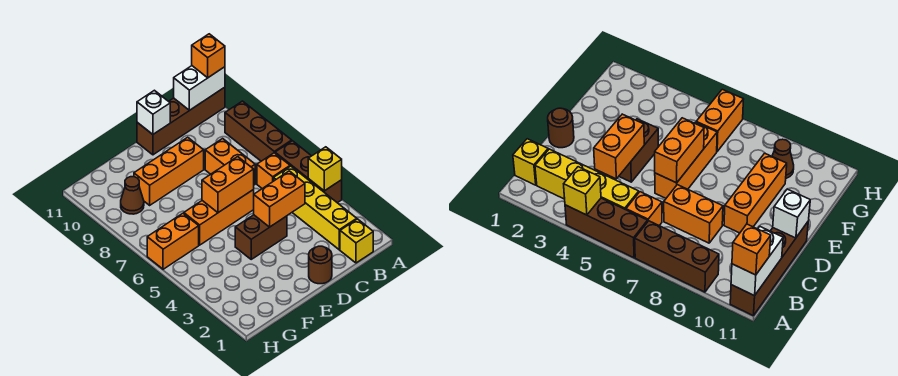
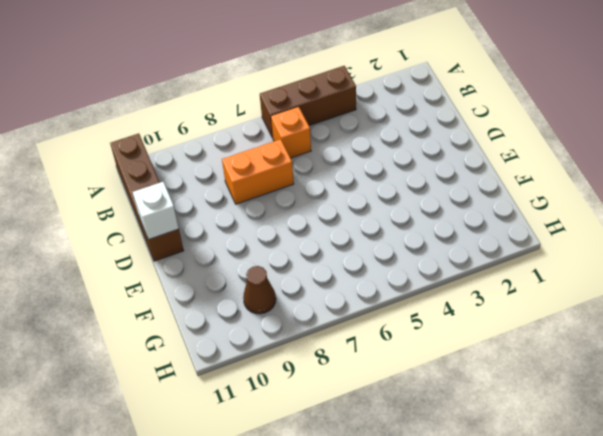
none -> brown brick A7:A9 level 1
none -> yellow brick B1 level 1
none -> yellow brick B2:B5 level 1

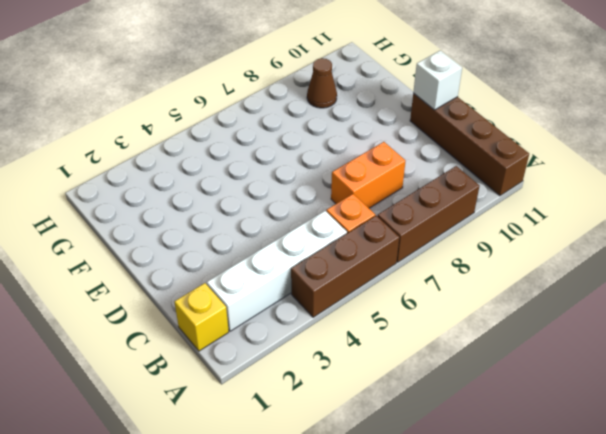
white brick B2:B5 level 1 -> yellow brick B2:B5 level 1
none -> brown round brick D1 level 1
none -> brown brick D4:E4 level 1
none -> orange brick D6:F6 level 1

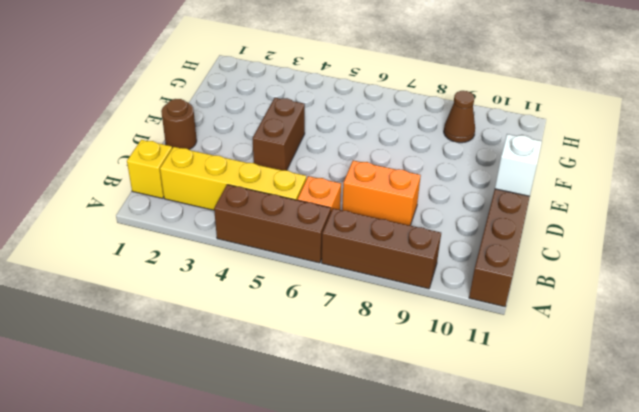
none -> orange brick D6:F6 level 1
none -> orange brick D9:F9 level 1
none -> orange brick G6:H6 level 1

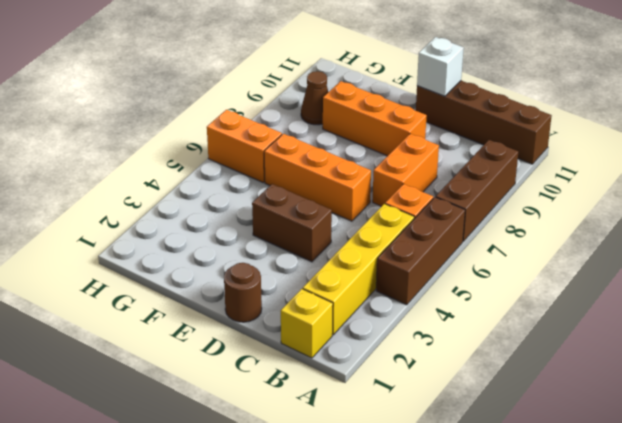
none -> yellow brick A4 level 2
none -> white brick A11:B11 level 2
none -> orange brick C4:D4 level 2

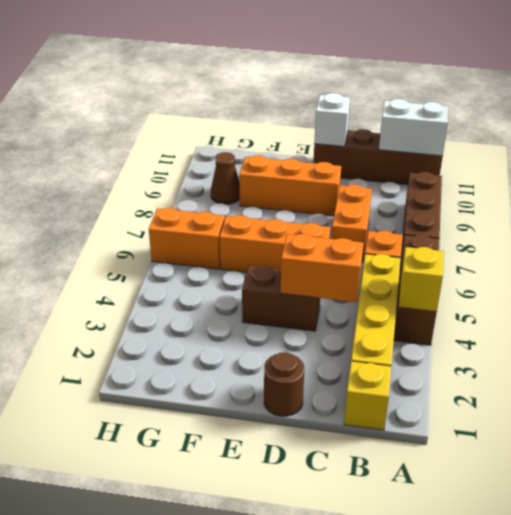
none -> orange brick D6:E6 level 2
none -> orange brick A11 level 3

